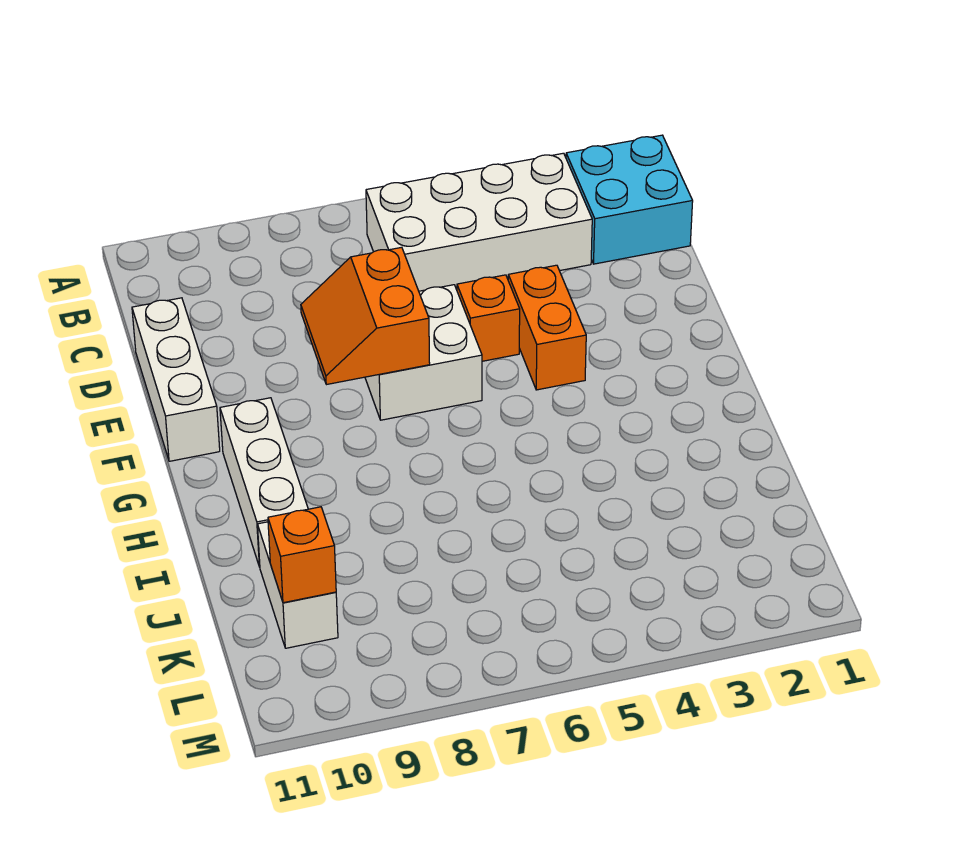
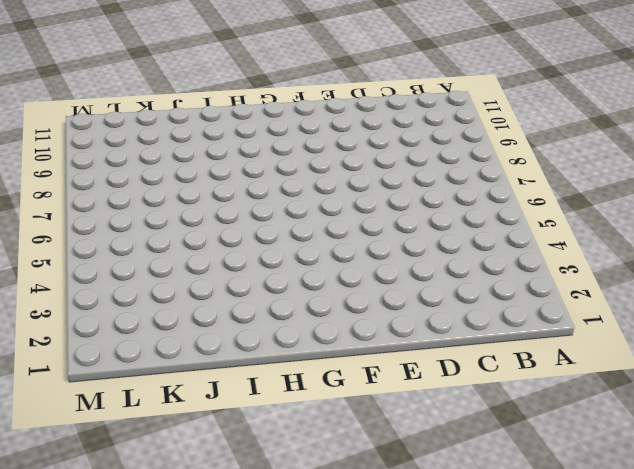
none -> cyan brick B1:C2 level 1
none -> white brick B3:C6 level 1

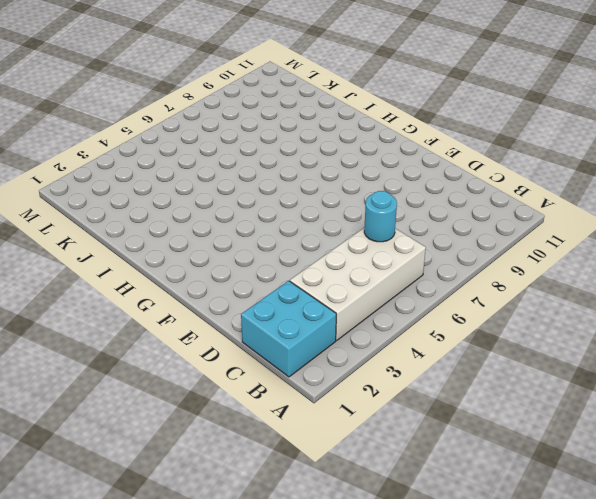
cyan round brick C6 level 2 -> none
none -> white brick D11:F11 level 1
none -> orange brick E4:F4 level 1

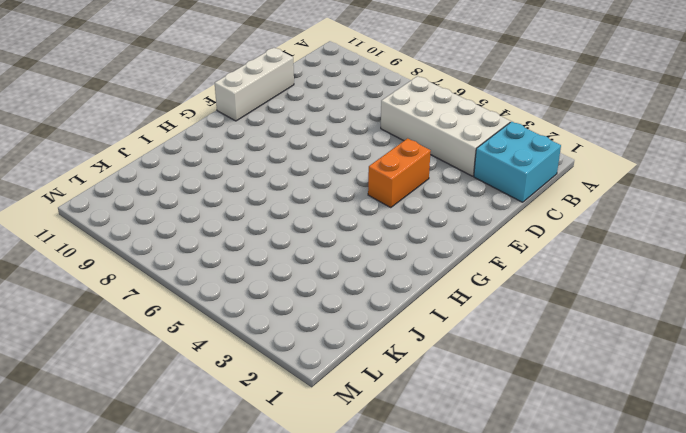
none -> orange brick E5 level 1
none -> white brick E6:F7 level 1

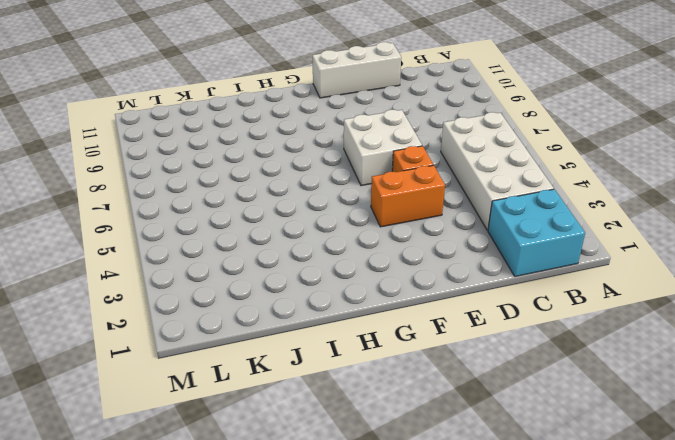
none -> white brick G10:I10 level 1
none -> white brick J10:K10 level 1

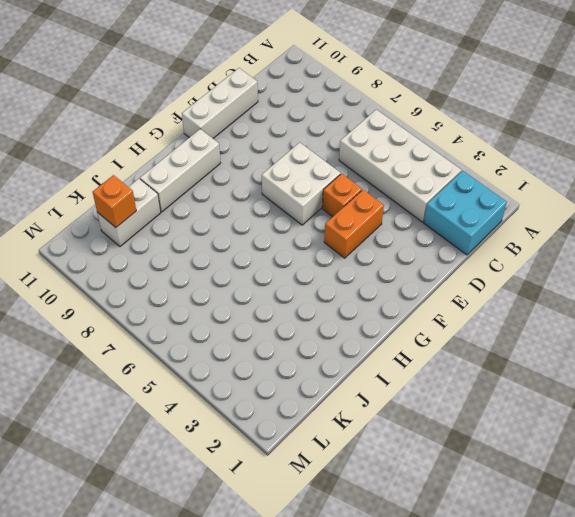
none -> orange slope E7:F8 level 2 top 7

